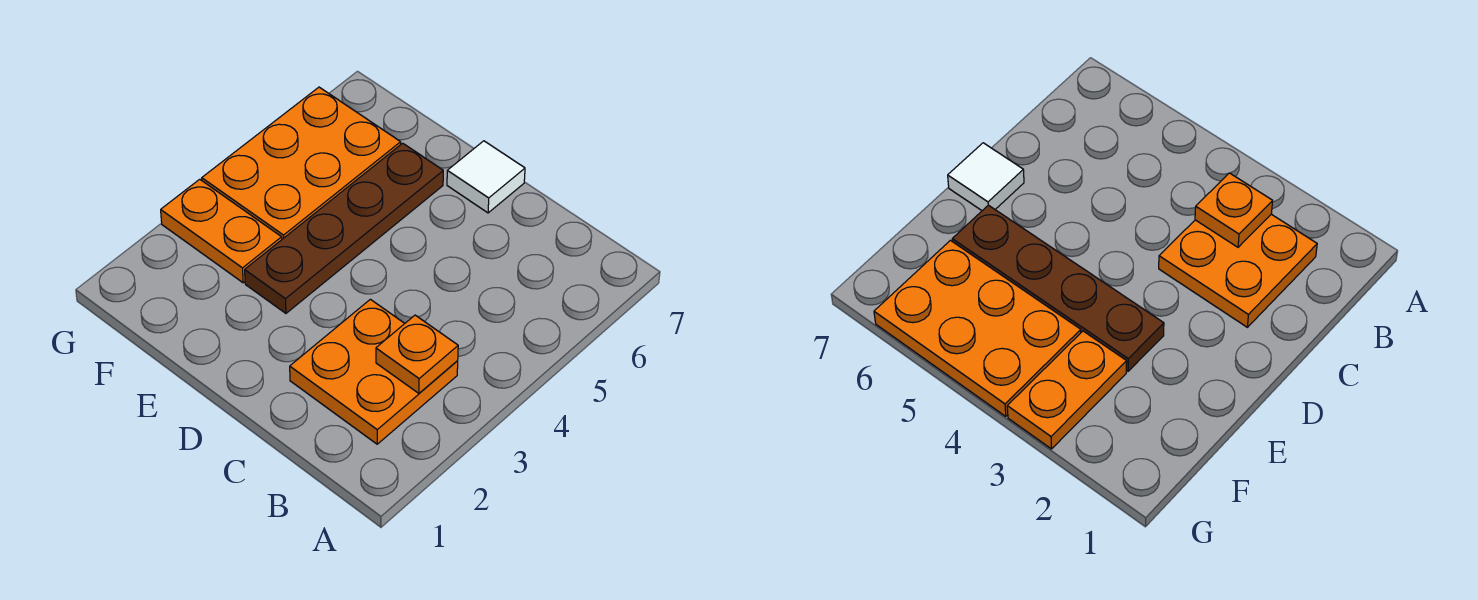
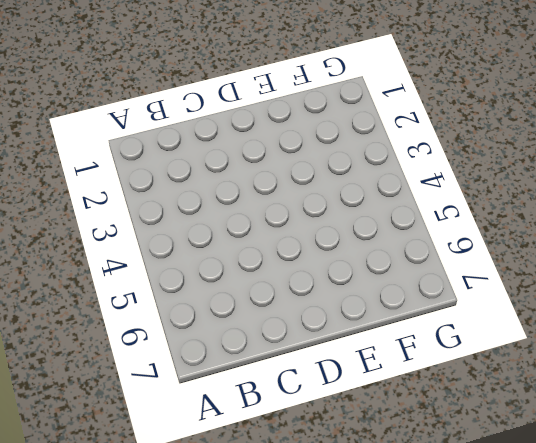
none -> orange plate B2:C3 level 1
none -> white tile D7 level 1

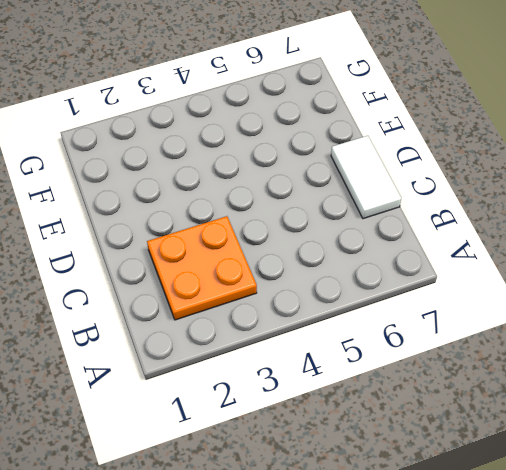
white tile C7:D7 level 1 -> white tile D7 level 1
none -> brown plate E3:E6 level 1
none -> orange plate F3:G3 level 1

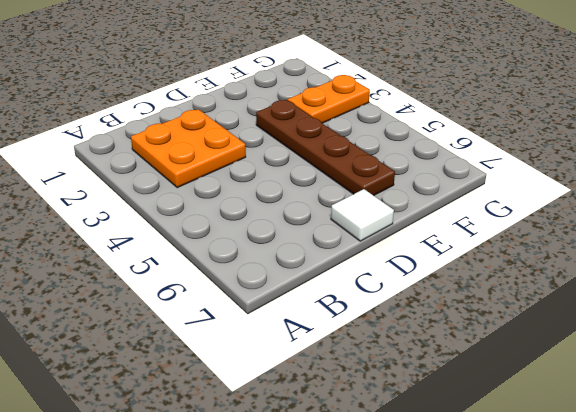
none -> orange plate F4:G6 level 1
none -> orange plate B3 level 2

